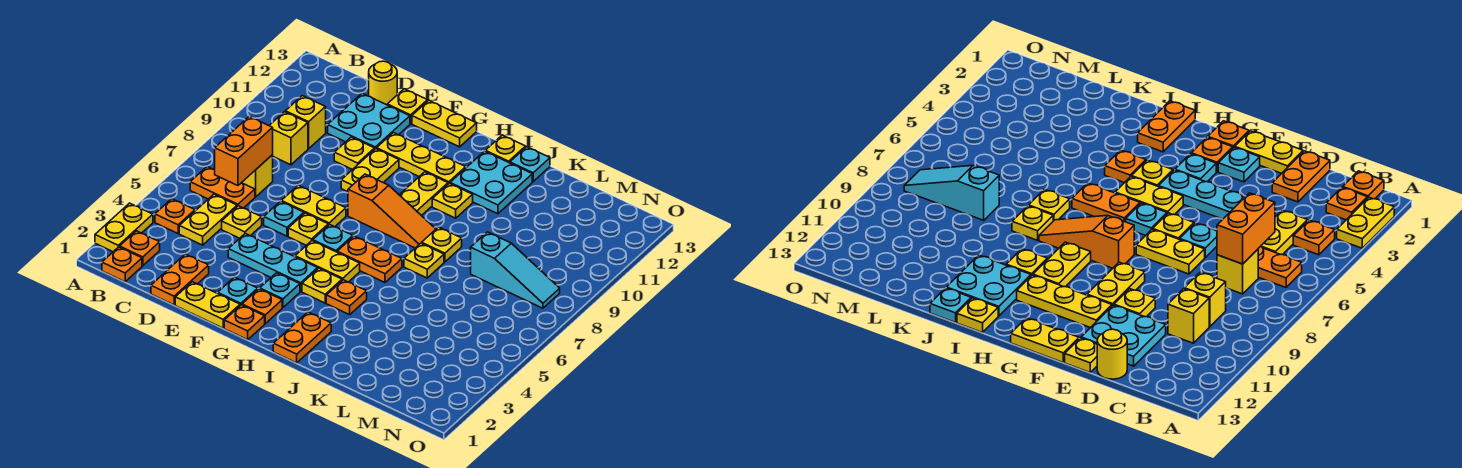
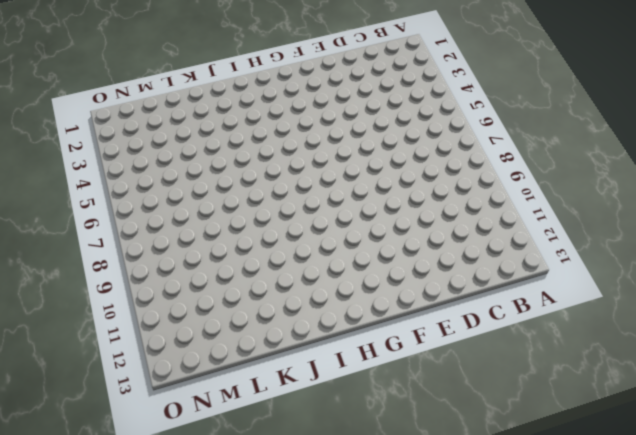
none -> yellow plate A2:A3 level 1
none -> orange plate B1 level 1
none -> orange plate B2 level 1
none -> orange plate B4 level 1

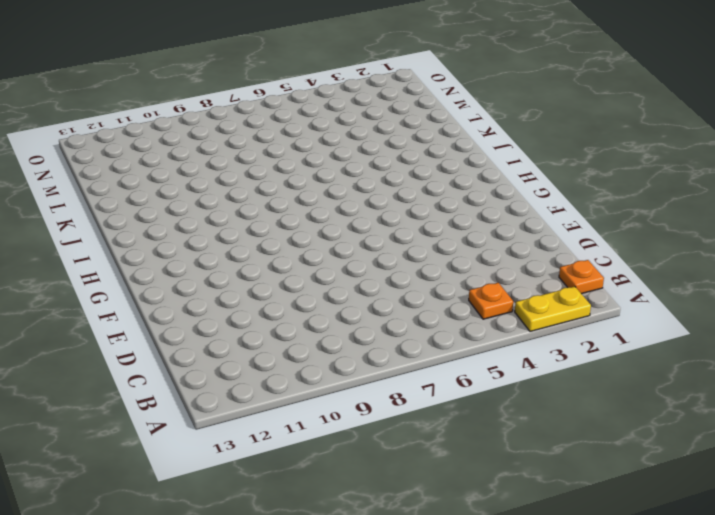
none -> orange plate B2 level 1
none -> orange plate B6:C6 level 1
none -> yellow plate C4:C5 level 1
none -> yellow brick C7 level 1

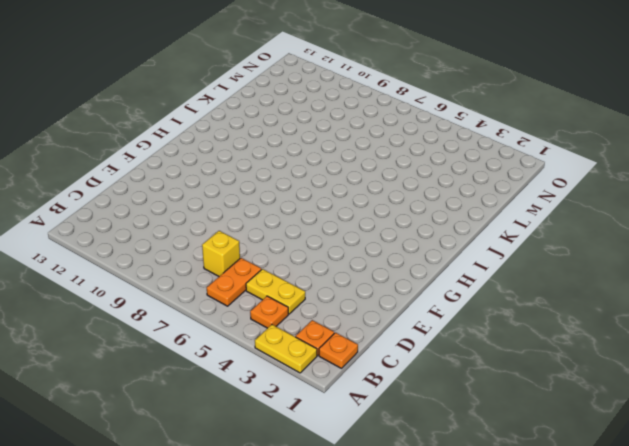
none -> yellow brick C9 level 1
none -> yellow brick C10 level 1
none -> orange plate D1:D2 level 1
none -> yellow plate D5 level 1

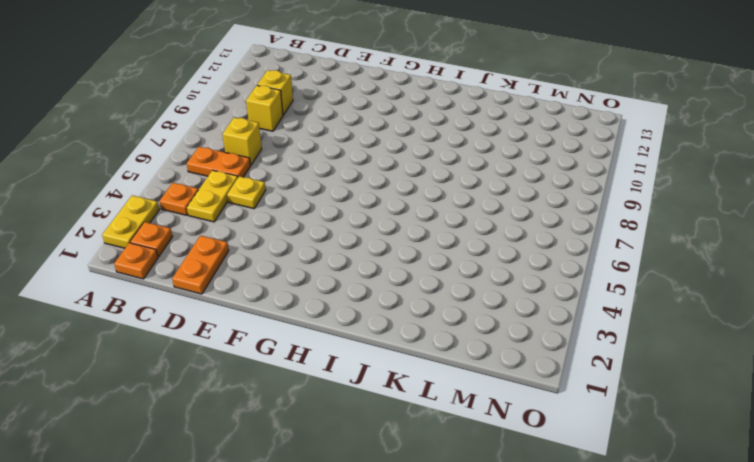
none -> cyan plate D11:E12 level 1
none -> yellow round brick D13 level 1
none -> yellow plate E1:F1 level 1
none -> cyan plate E4:G4 level 1

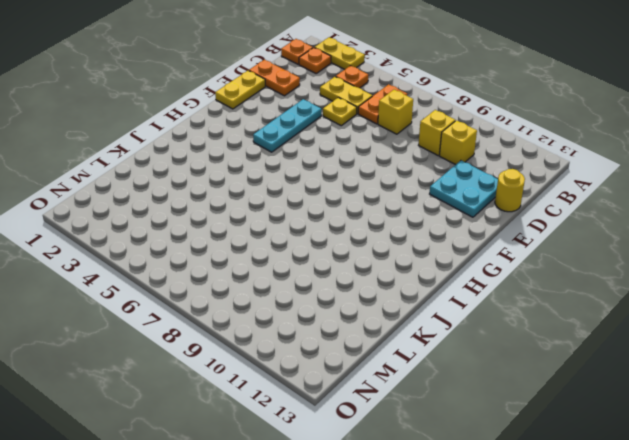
none -> cyan plate E6 level 1
none -> yellow plate E7:F7 level 1
none -> yellow plate E10 level 1
none -> yellow plate E13 level 1

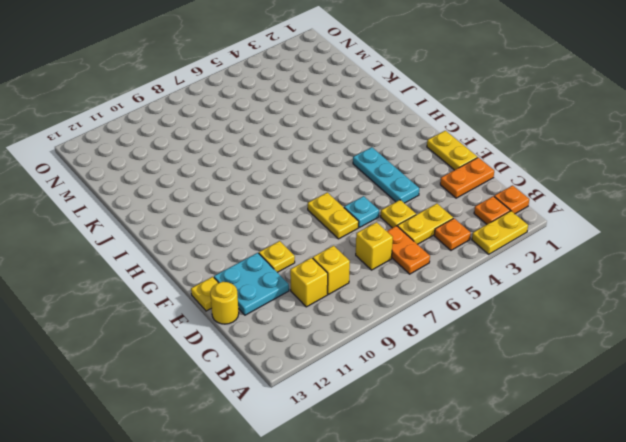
none -> cyan plate F2 level 1
none -> yellow plate F6 level 1
none -> yellow plate F9:F10 level 1
none -> yellow plate F11:H11 level 1

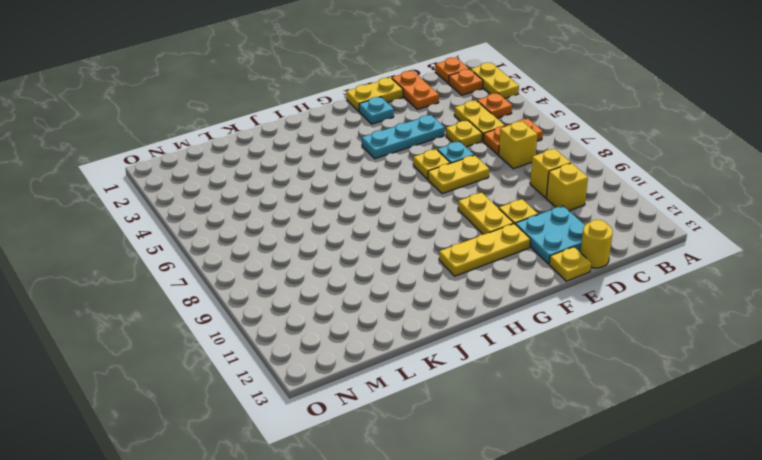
none -> yellow plate F13:G13 level 1
none -> orange plate G1 level 1
none -> orange plate G2 level 1
none -> cyan plate G3 level 1

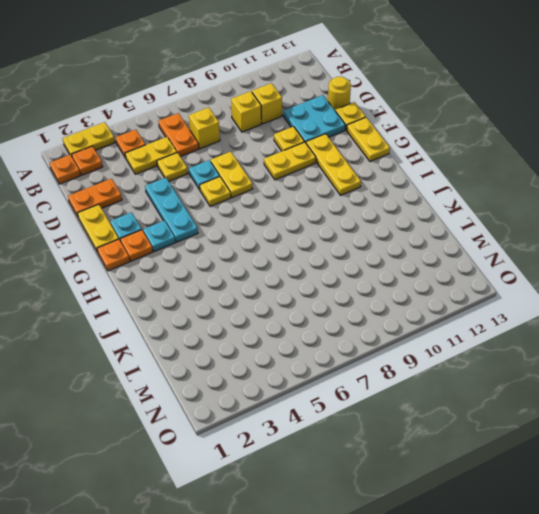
none -> yellow plate G5:H5 level 1
none -> cyan plate G6 level 1
none -> orange slope G8:I8 level 1 top G
none -> yellow plate H4 level 1

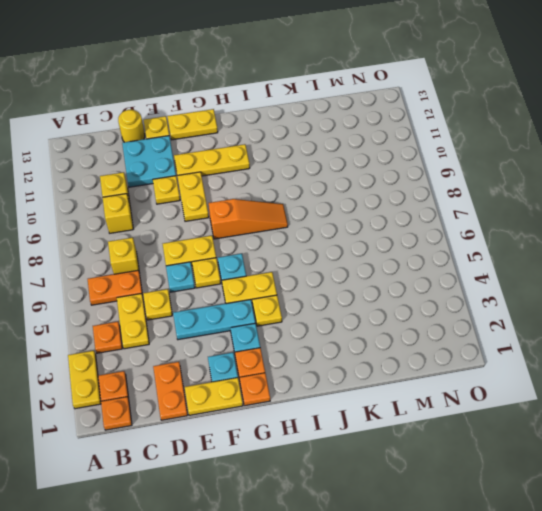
none -> orange plate H6:I6 level 1
none -> yellow plate H9:H10 level 1
none -> orange plate I1:I2 level 1
none -> orange plate I4 level 1

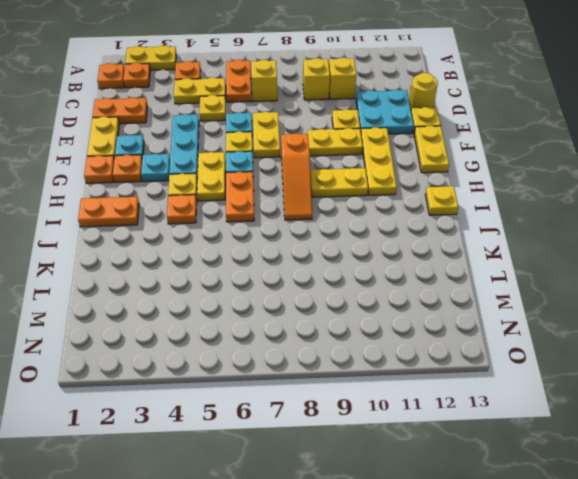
none -> yellow plate I10 level 1
none -> cyan plate I11:J12 level 1
none -> yellow plate J7 level 1
none -> yellow plate J8 level 1

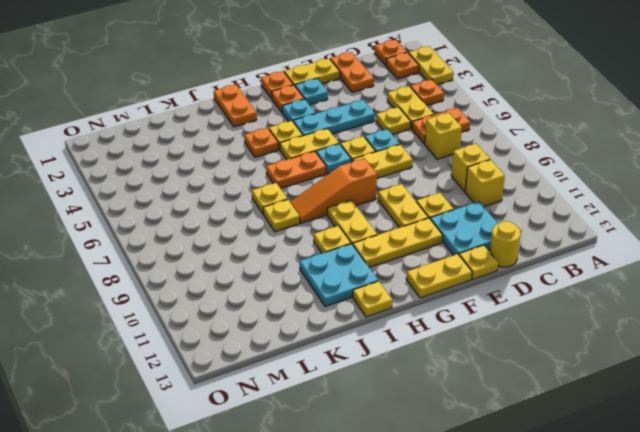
none -> cyan plate J13 level 1
none -> cyan slope L8:N8 level 1 top L
none -> orange brick C6:C7 level 2

